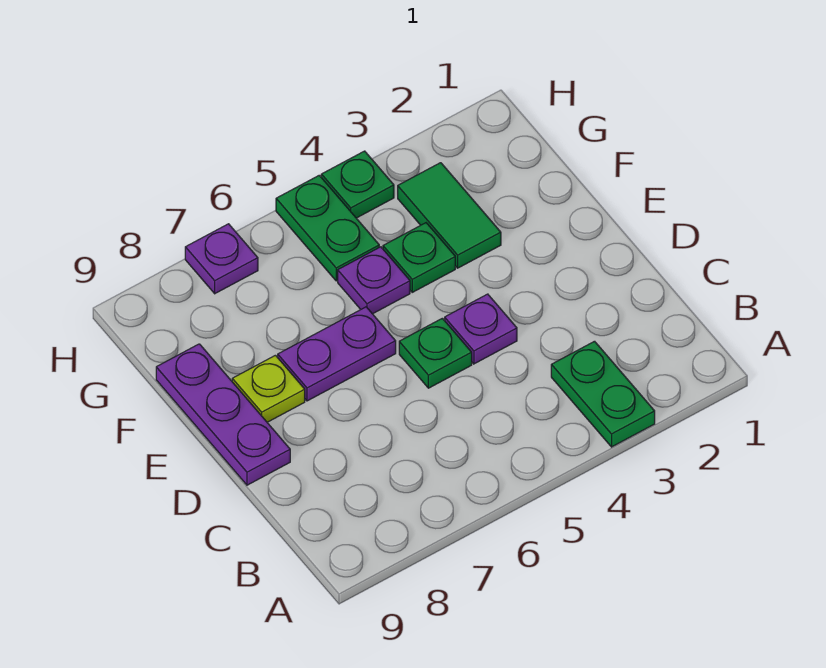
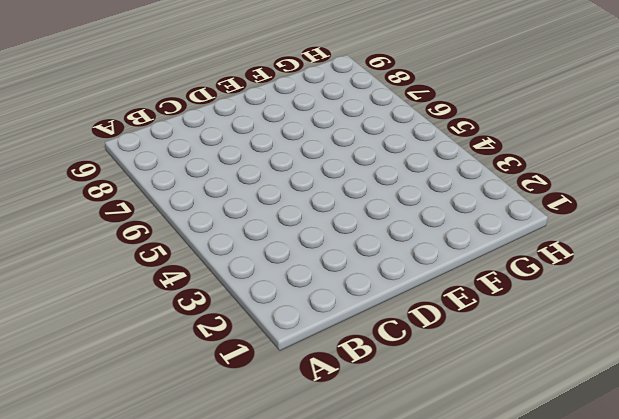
none -> green plate A3:B3 level 1
none -> purple plate D4 level 1
none -> green plate D5 level 1

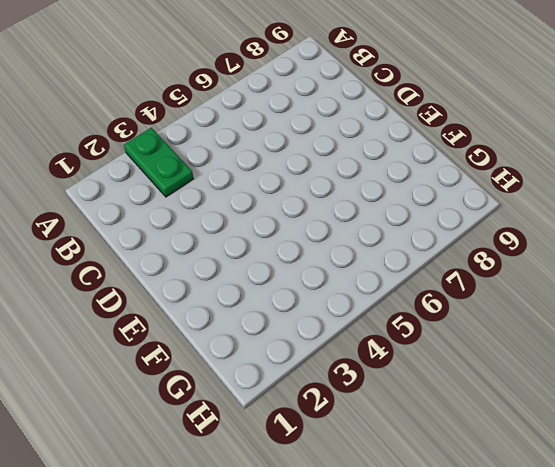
none -> purple plate D4 level 1
none -> green plate D5 level 1
none -> purple plate D9:F9 level 1

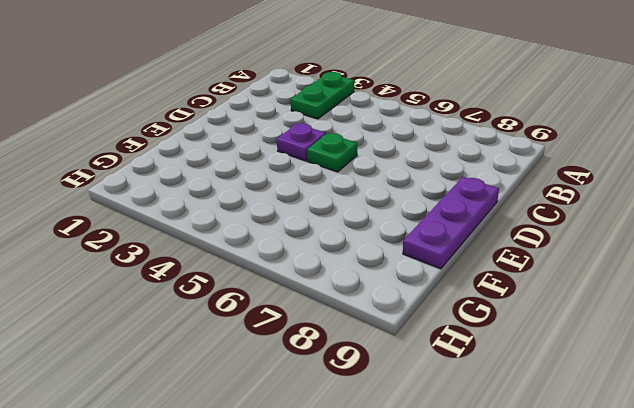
none -> purple plate E6:E7 level 1
none -> lime plate E8 level 1
none -> green tile F3:G3 level 1

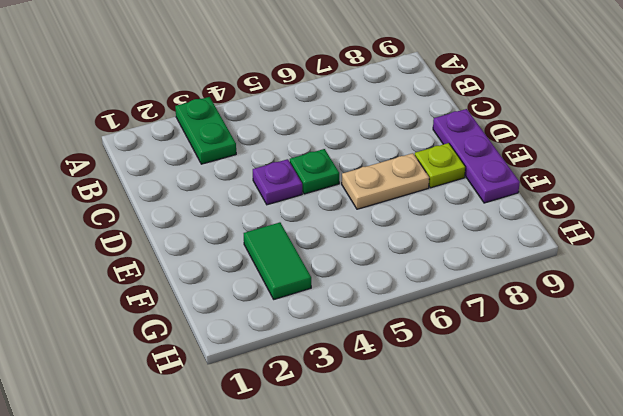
tan plate E6:E7 level 1 -> purple plate E6:E7 level 1
none -> green plate F4 level 1
none -> purple plate F5 level 1
none -> green plate G5:H5 level 1

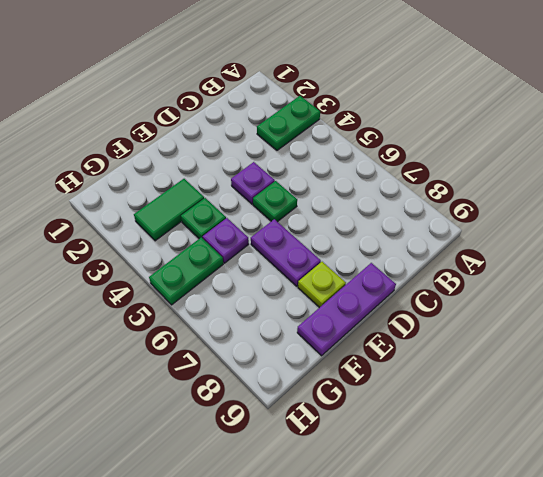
none -> green plate H4 level 1
none -> purple plate H7 level 1

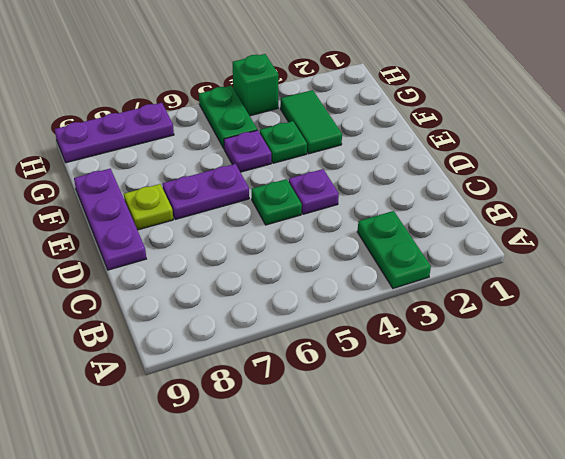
green brick H4 level 1 -> green plate H4 level 1
purple plate H7:H9 level 1 -> purple plate H7 level 1

